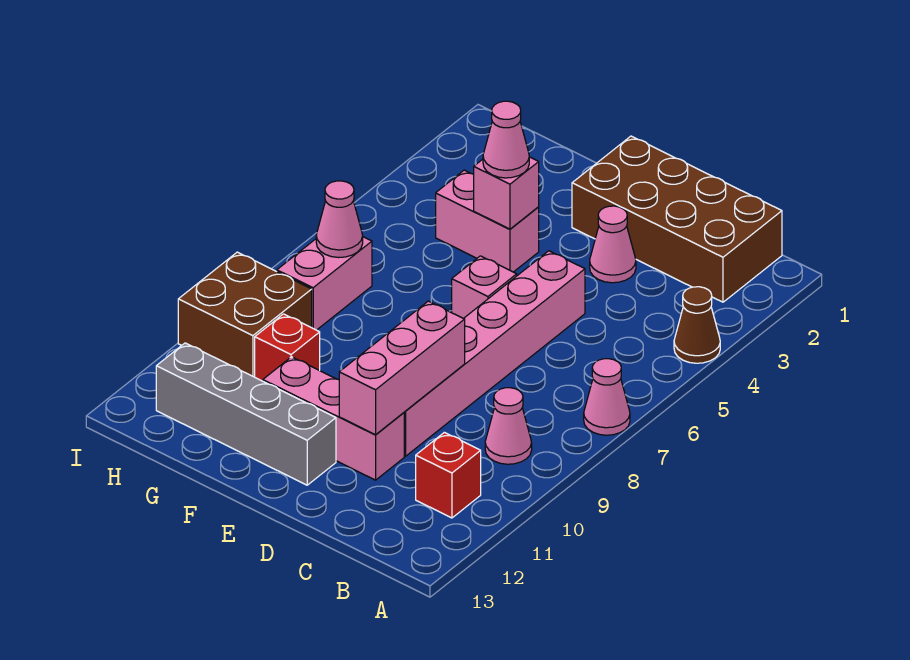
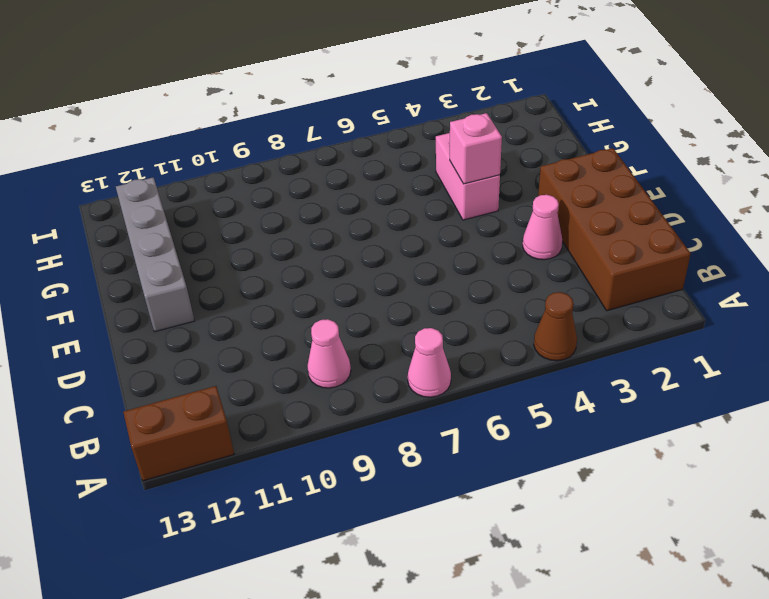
brown brick A12:A13 level 1 -> none
none -> red brick B11 level 1
none -> pink brick D5:D10 level 1
none -> pink brick D11:F11 level 1

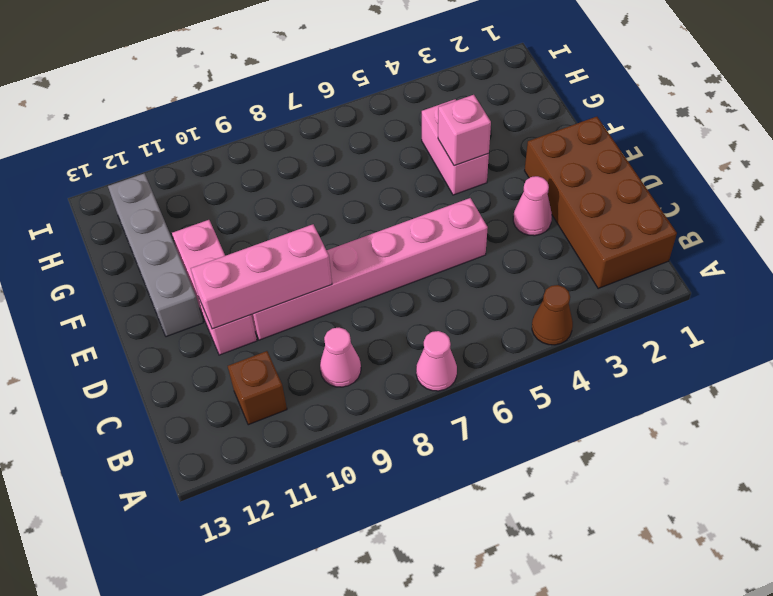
brown brick B11 level 1 -> red brick B11 level 1
none -> pink brick E6 level 1
none -> red brick G10 level 1
none -> pink brick H7:H8 level 1

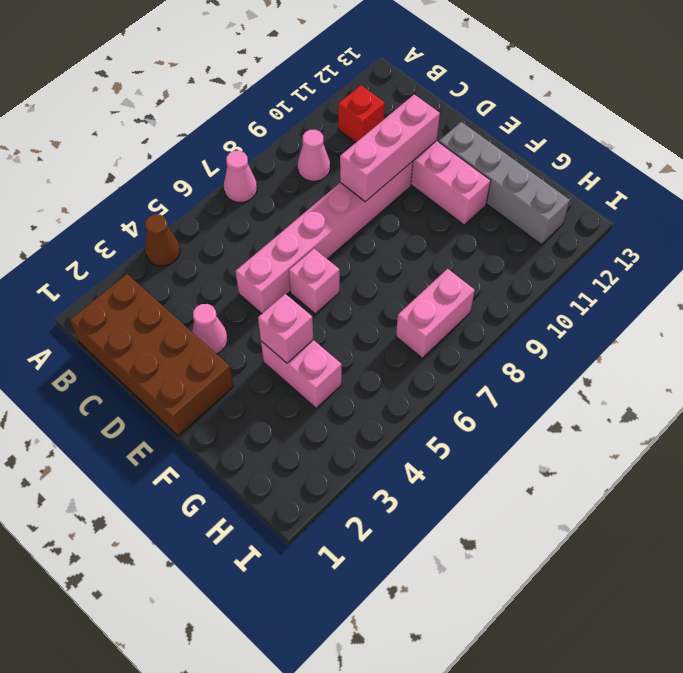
none -> red brick G10 level 1
none -> brown brick H9:I10 level 1
none -> pink cone H7 level 2

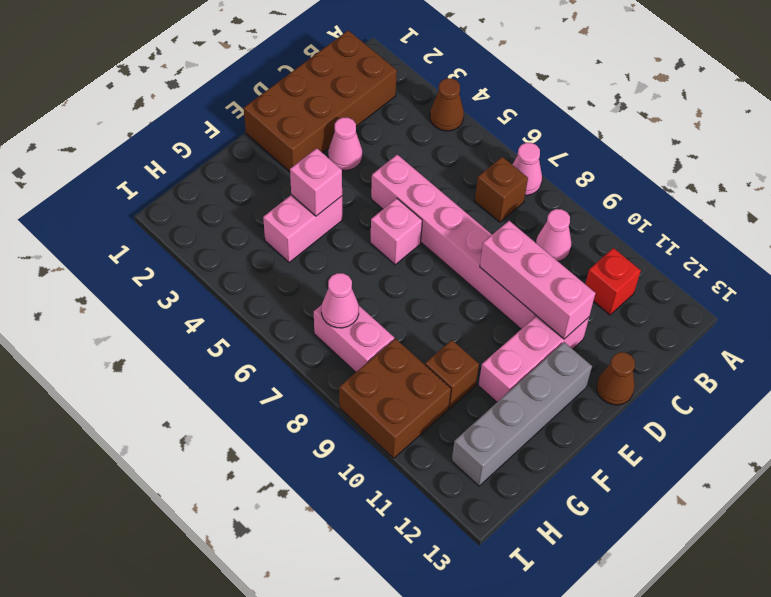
brown brick B7 level 1 -> none
brown cone D13 level 1 -> none
brown brick G10 level 1 -> red brick G10 level 1
none -> pink cone F4 level 3

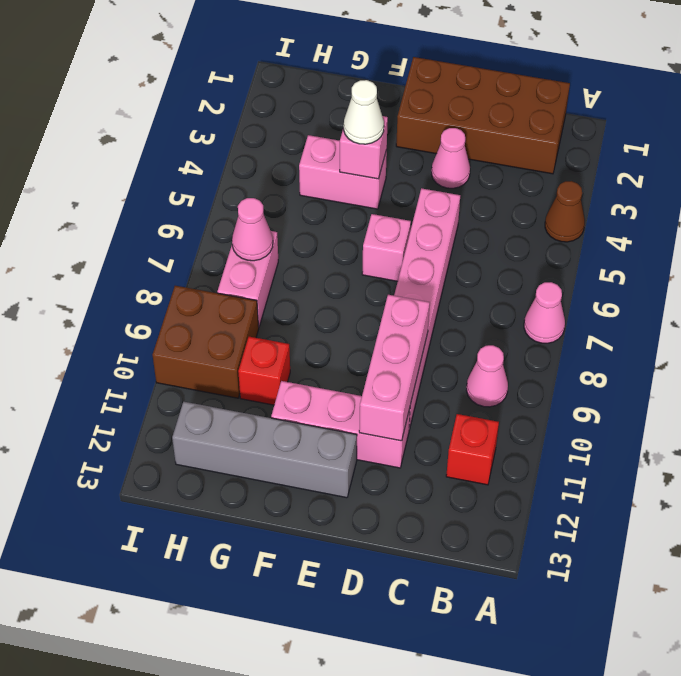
white cone F4 level 3 -> pink cone F4 level 3

